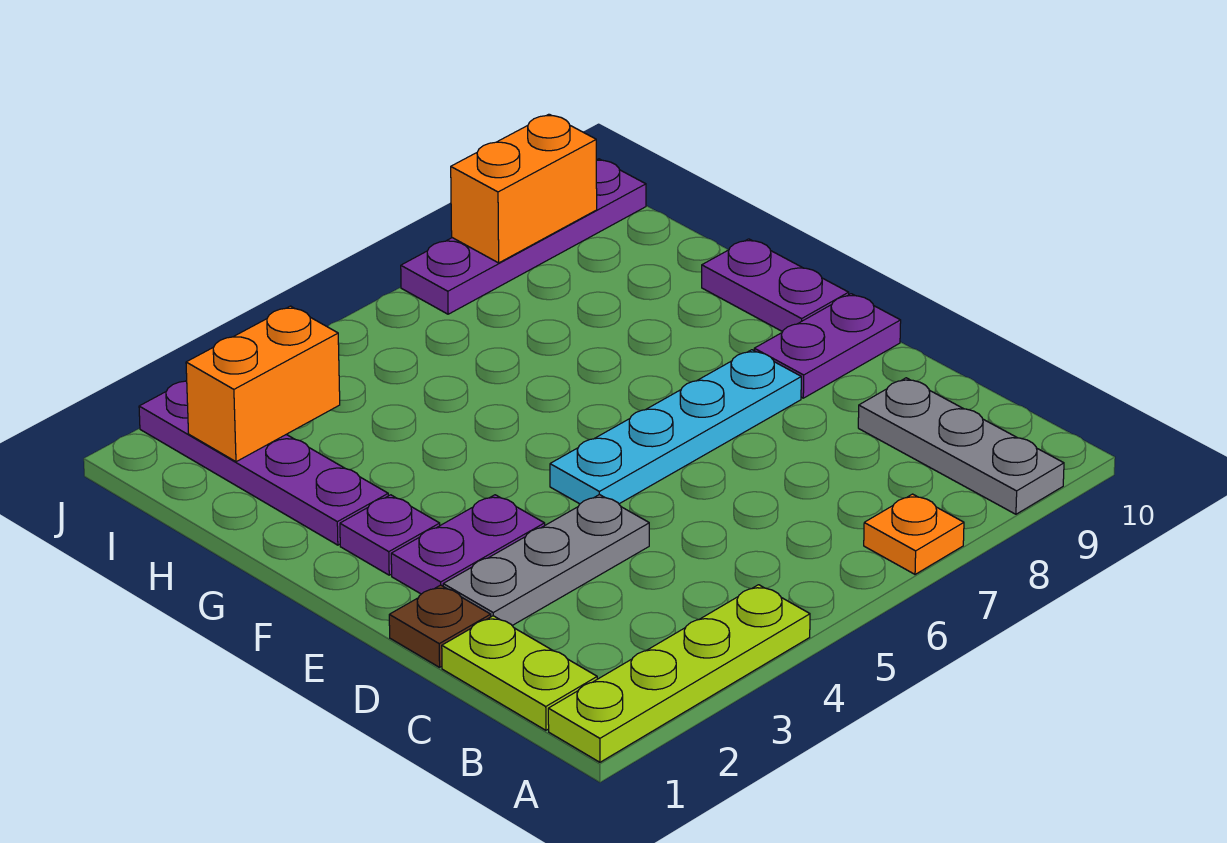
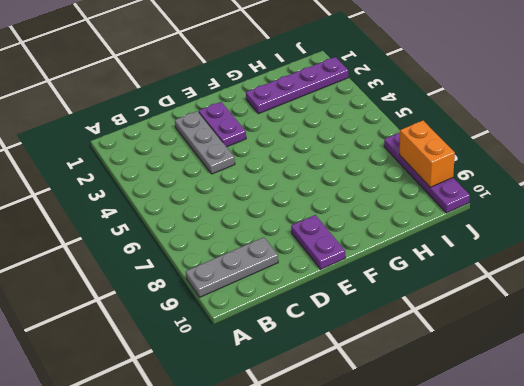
none -> lime plate A1:A4 level 1
none -> orange plate A7 level 1
none -> lime plate B1:C1 level 1

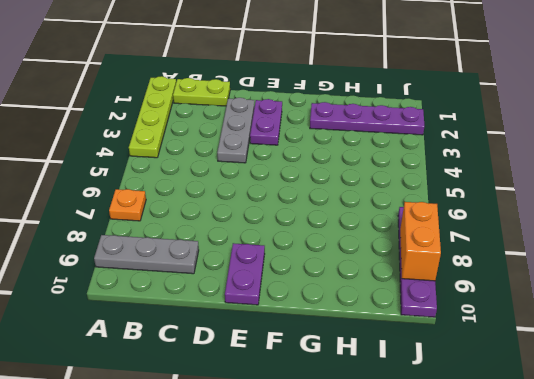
none -> brown plate D1 level 1
none -> cyan plate E5:E8 level 1
none -> purple plate F2 level 1

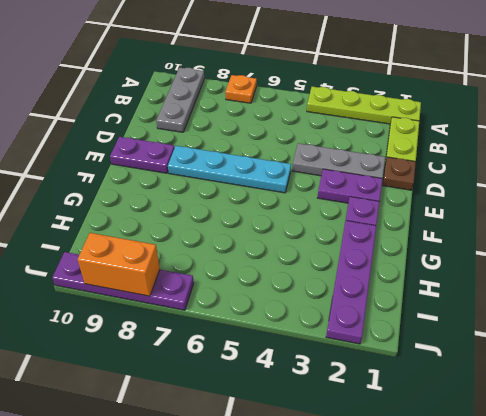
none -> purple plate F10:G10 level 1
none -> orange brick I2:I3 level 2

